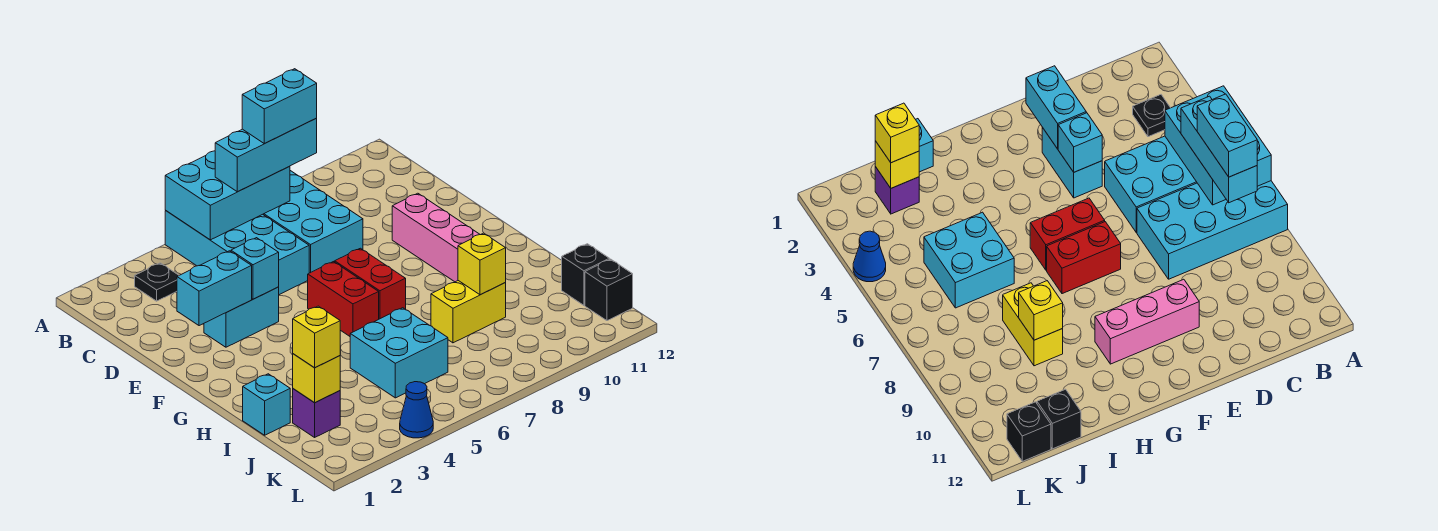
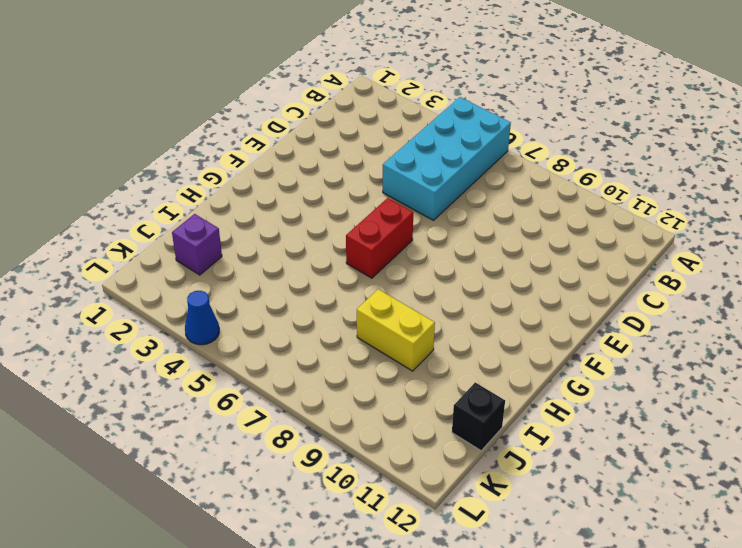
none -> cyan brick A7:D8 level 1
none -> black plate B3 level 1
none -> cyan brick E3:E4 level 1

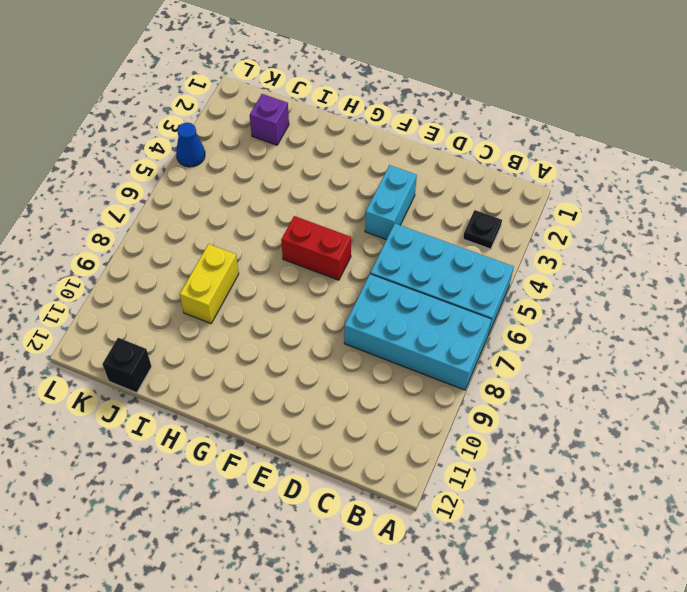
none -> pink brick E10:G10 level 1
none -> red brick F7:G7 level 1
none -> cyan brick I1 level 1

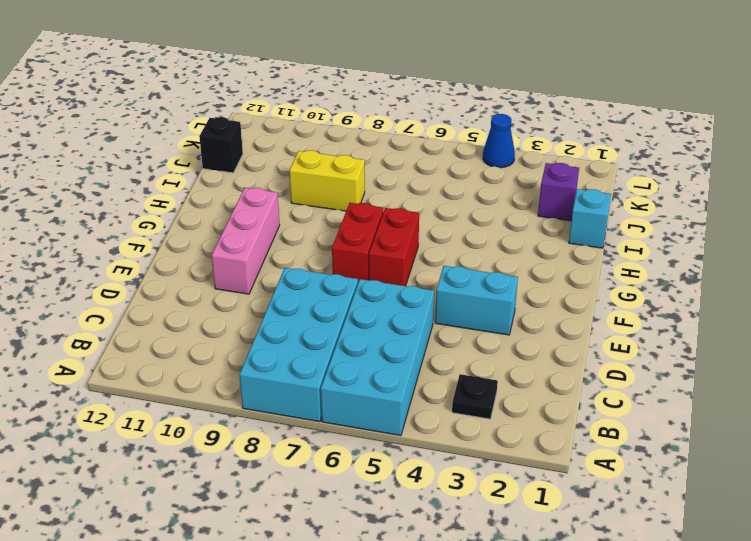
none -> cyan brick I5:J6 level 1
none -> black brick K12 level 1
none -> cyan brick A5:B7 level 2

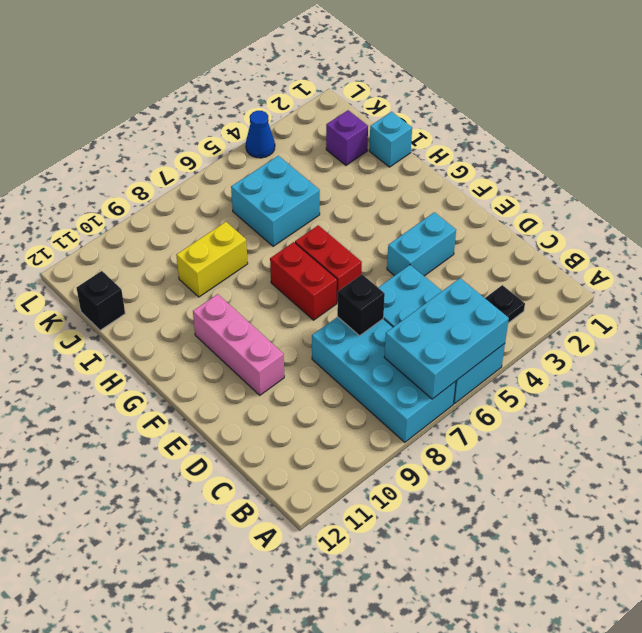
black brick D7 level 2 -> black brick K12 level 1
none -> cyan brick E2:E3 level 2
none -> cyan brick E4 level 2
none -> yellow brick I9 level 2

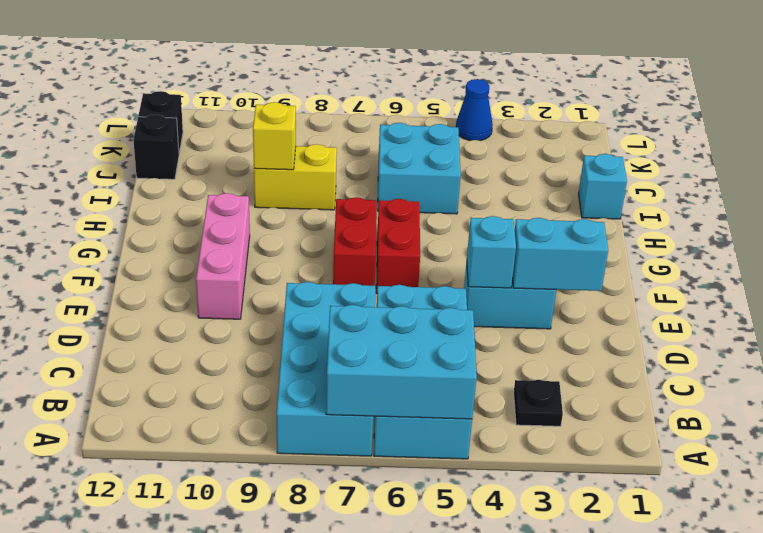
none -> purple brick J2 level 1
none -> yellow brick J2 level 2
none -> cyan brick B6:B8 level 3

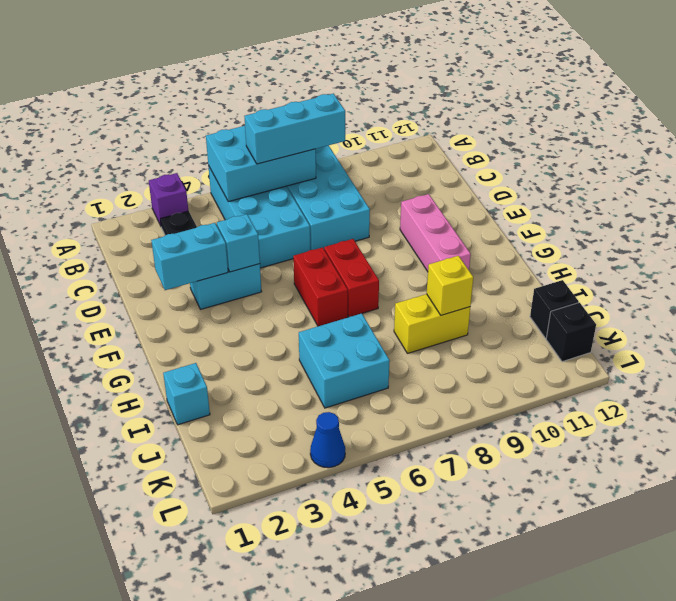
purple brick A3 level 1 -> purple brick J2 level 1
none -> yellow brick J2 level 2
none -> yellow brick J2 level 3
none -> cyan brick B7:B8 level 4

